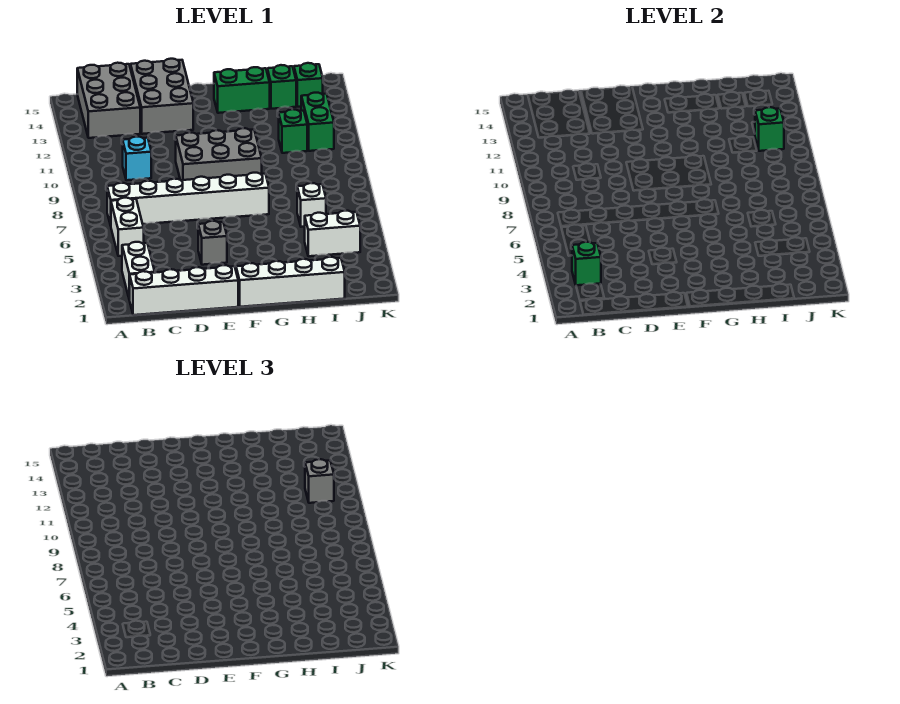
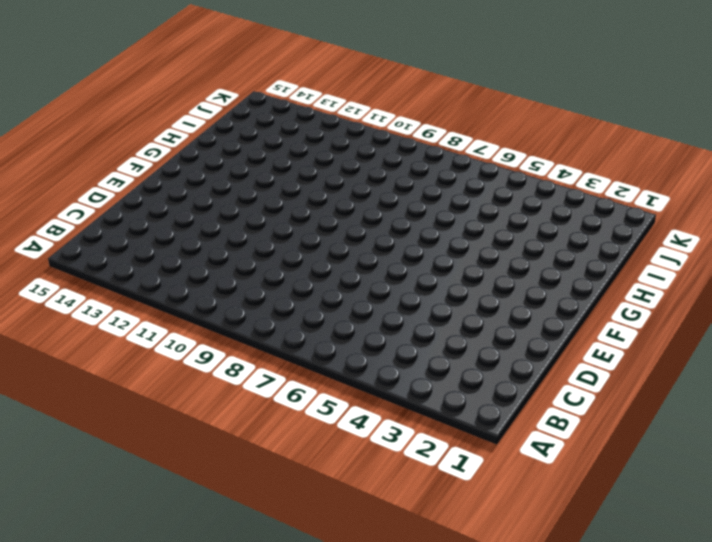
none -> white brick B1:E1 level 1
none -> white brick B2:B3 level 1
none -> white brick B5:B6 level 1

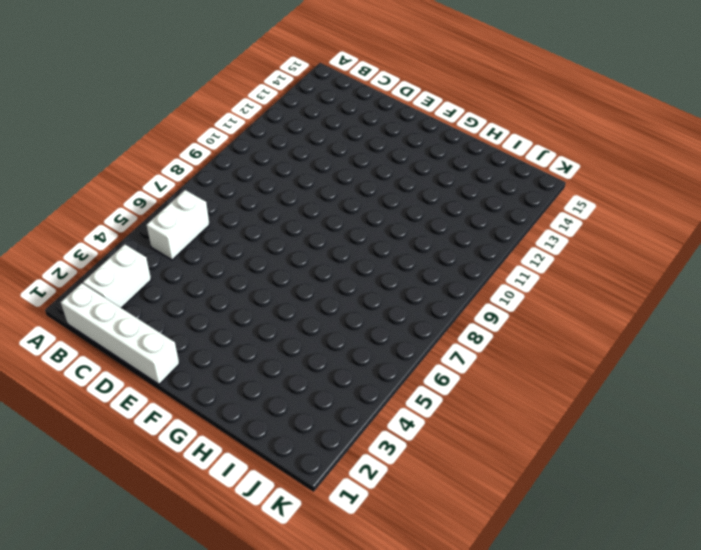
none -> white brick B7:G7 level 1
none -> grey brick B13:C15 level 1
none -> cyan brick C10 level 1

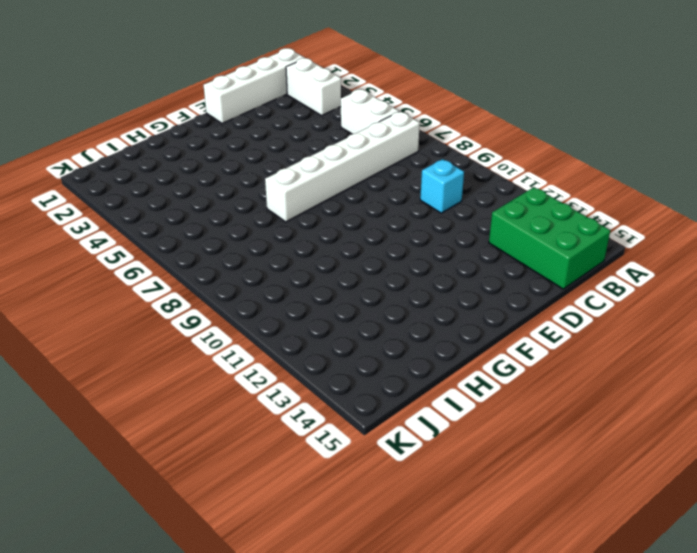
green brick B13:C15 level 1 -> grey brick B13:C15 level 1
none -> grey brick D13:E15 level 1
none -> grey brick E4 level 1
none -> grey brick E9:G10 level 1

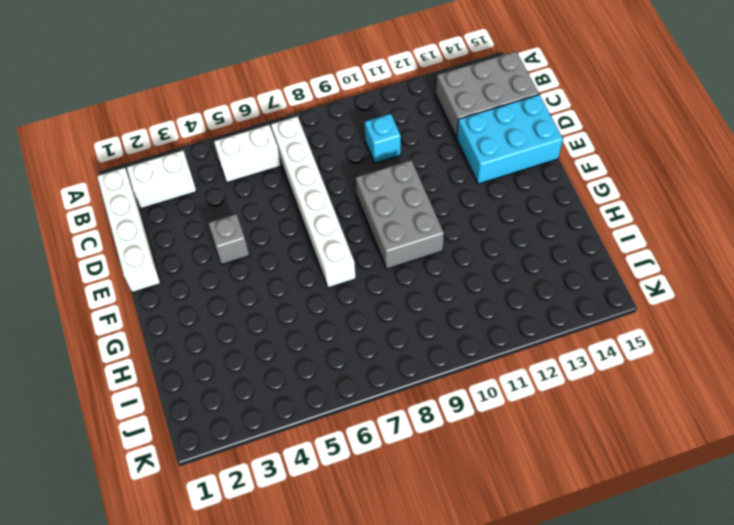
cyan brick D13:E15 level 1 -> grey brick D13:E15 level 1
none -> white brick F1:I1 level 1
none -> green brick G14:H14 level 1
none -> white brick I4:J4 level 1

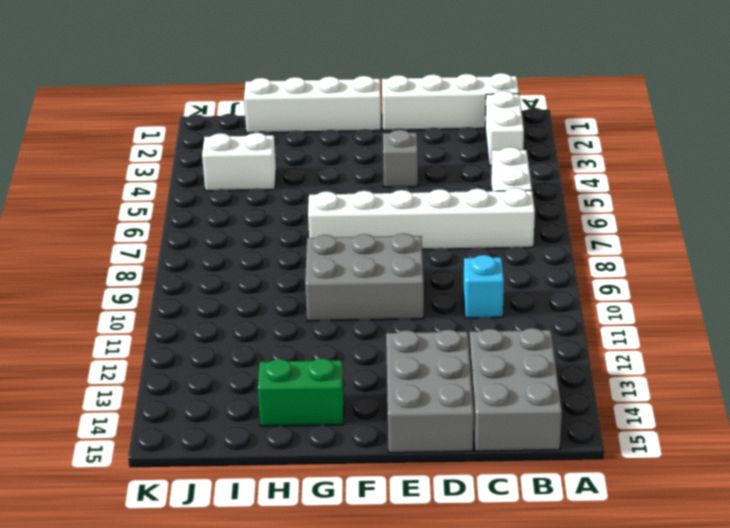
none -> white brick I6 level 1
none -> green brick I11 level 1
none -> green brick I14 level 1

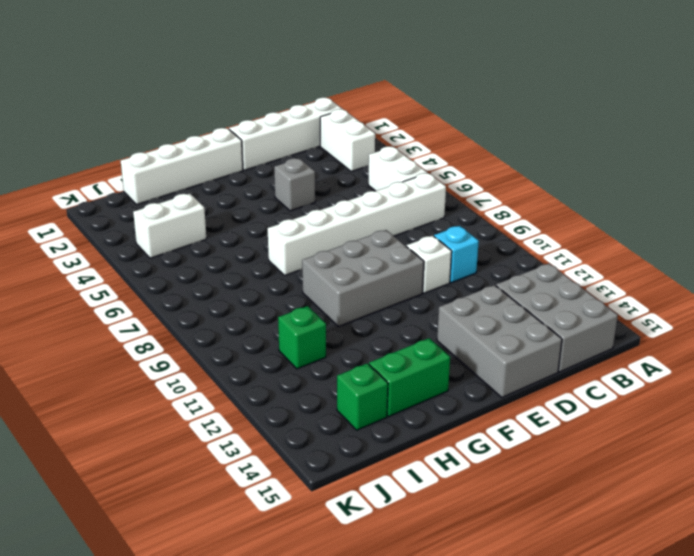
white brick D10 level 1 -> white brick I6 level 1
none -> green brick J11:J12 level 1
none -> green brick J14 level 1
none -> green brick B3 level 2

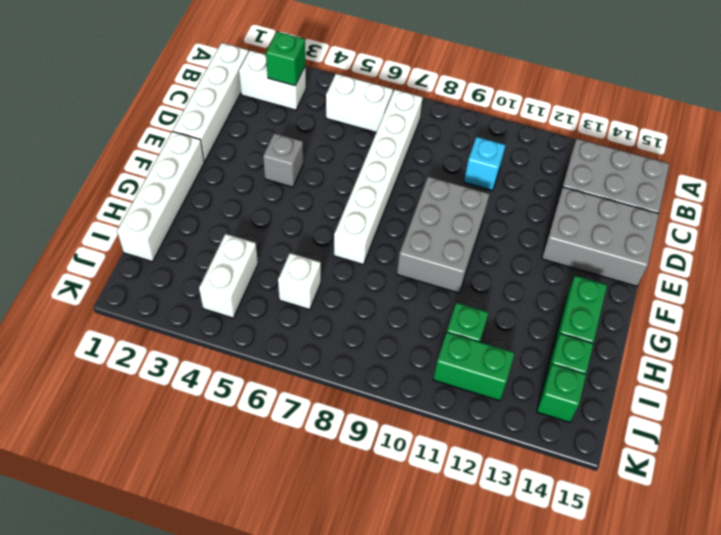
none -> green brick J11 level 2
none -> grey brick J11 level 3

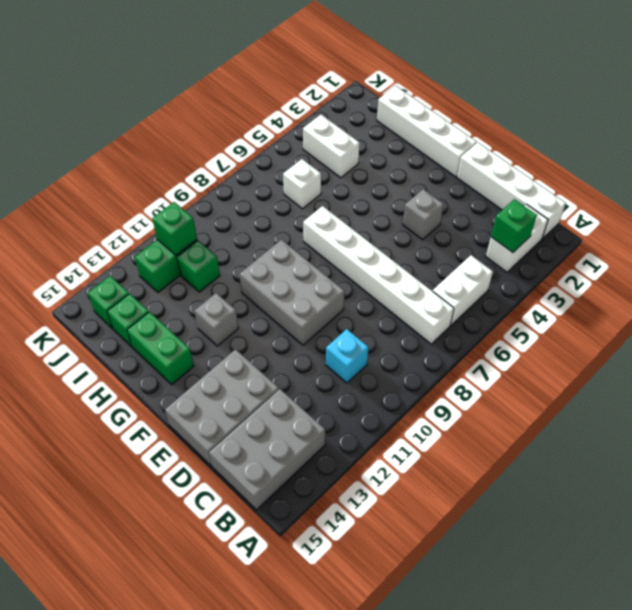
grey brick G12 level 1 -> grey brick J11 level 3

